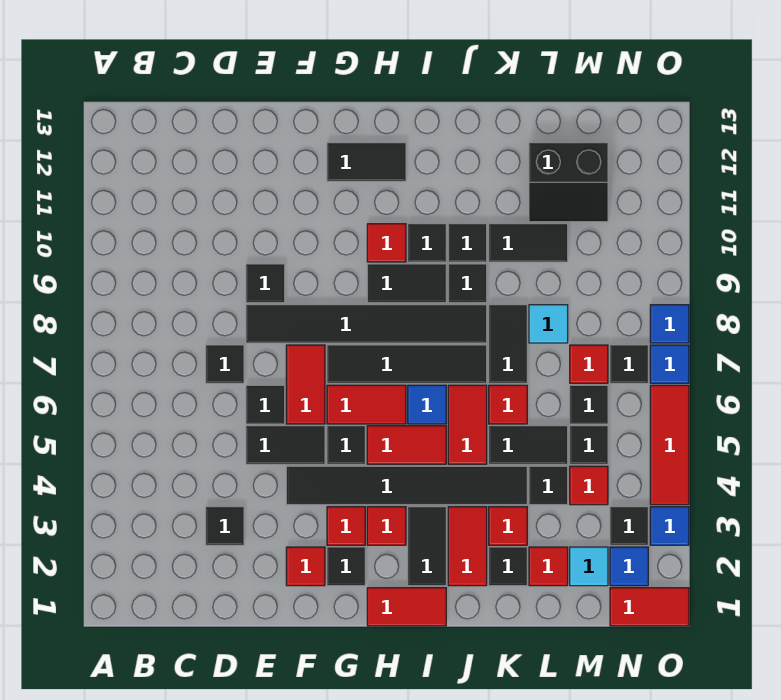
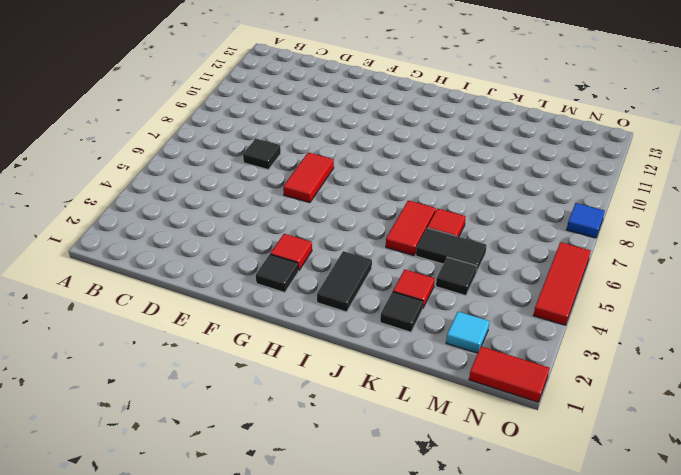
none -> black tile D3 level 1
none -> black tile E5:F5 level 1
none -> black tile E6 level 1
none -> black tile E8:J8 level 1

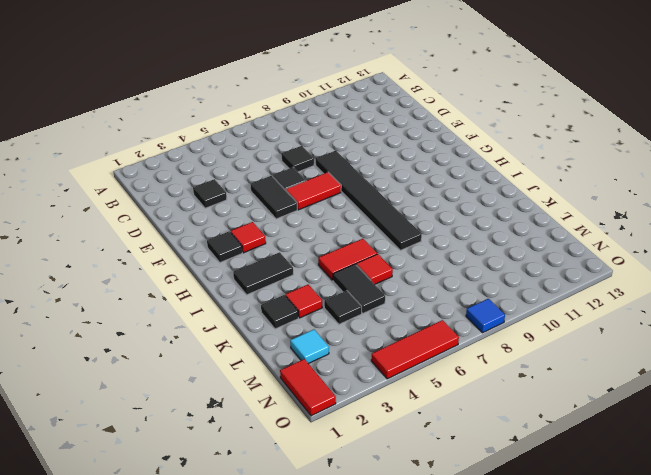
none -> black tile E9 level 1
none -> red tile F2 level 1
none -> black tile F4:K4 level 1
none -> black tile G5 level 1

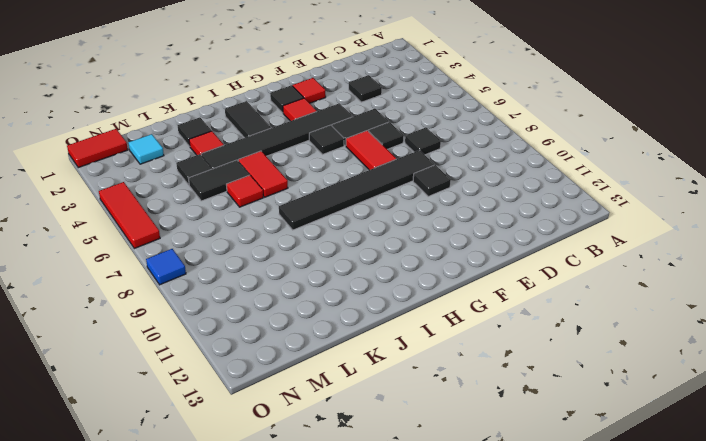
none -> red tile G6:H6 level 1
none -> black tile G7:J7 level 1
none -> black tile G12:H12 level 1
none -> red tile H1:I1 level 1

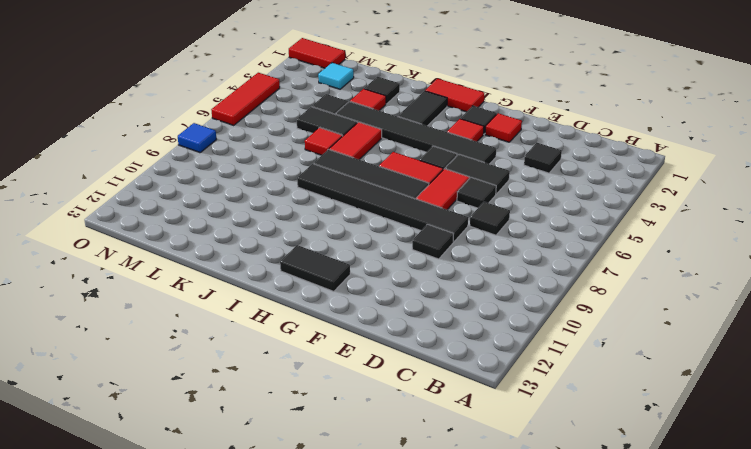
none -> red tile H3 level 1
none -> red tile H5:I5 level 1
none -> black tile H9:I9 level 1
none -> red tile H10 level 1

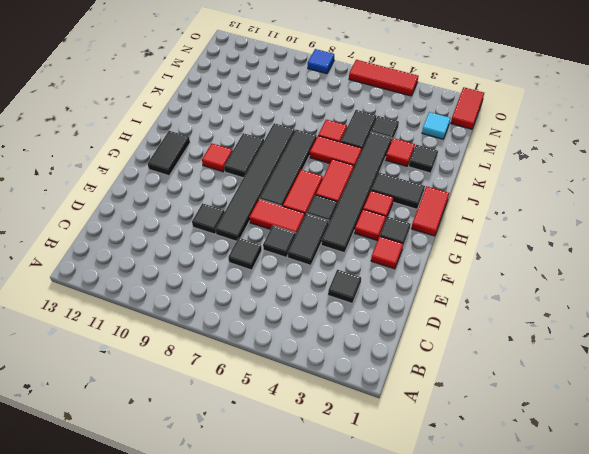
none -> blue tile I6 level 1
none -> black tile I10 level 1
none -> red tile J2:J3 level 1
none -> black tile J9 level 1

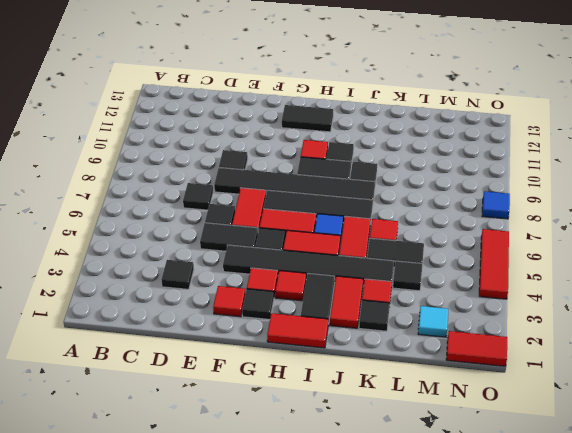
none -> black tile J10 level 1
none -> black tile K7:K8 level 1
none -> black tile K10:L10 level 1
none -> red tile L2 level 1

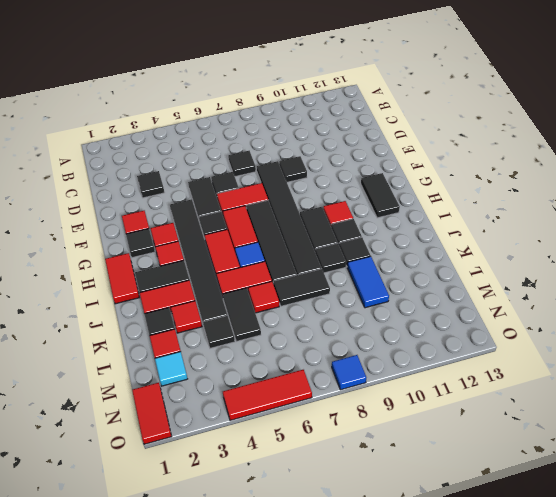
blue tile K10:L10 level 1 -> black tile K10:L10 level 1
none -> cyan tile L8 level 1
none -> black slope L11:M12 level 1 top 12
none -> red tile M4 level 1
none -> black tile M5 level 1

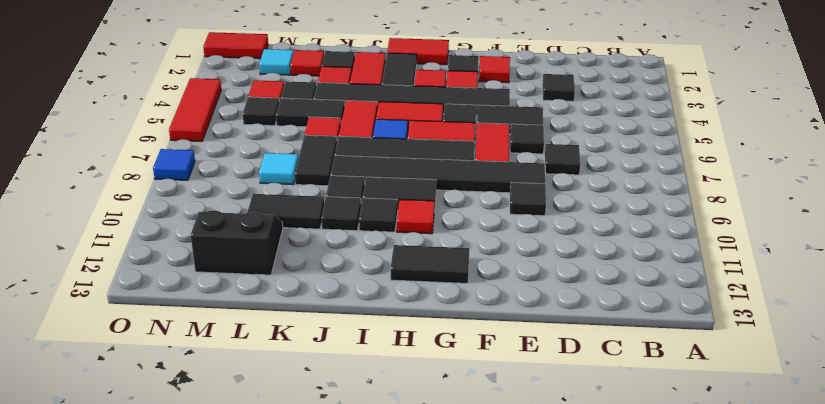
none -> black tile M6 level 1
none -> red tile M7 level 1
none -> blue tile N2 level 1
none -> black tile N3 level 1

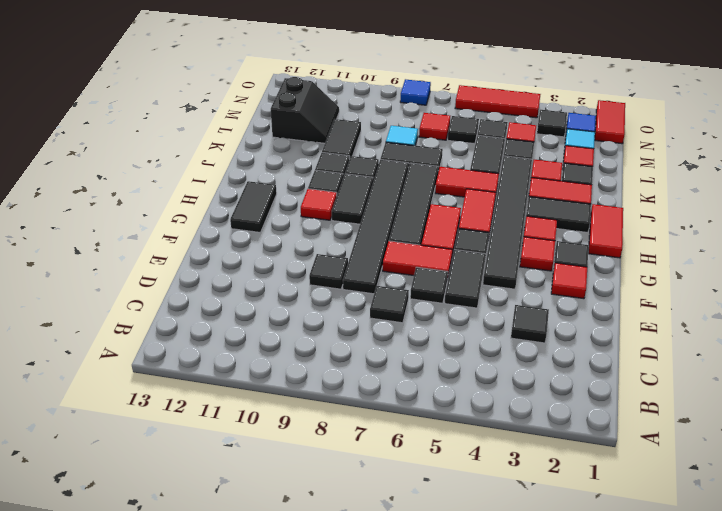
none -> blue tile I6 level 1
none -> red tile K6 level 1
none -> black tile N7 level 1
none -> blue tile O3 level 1

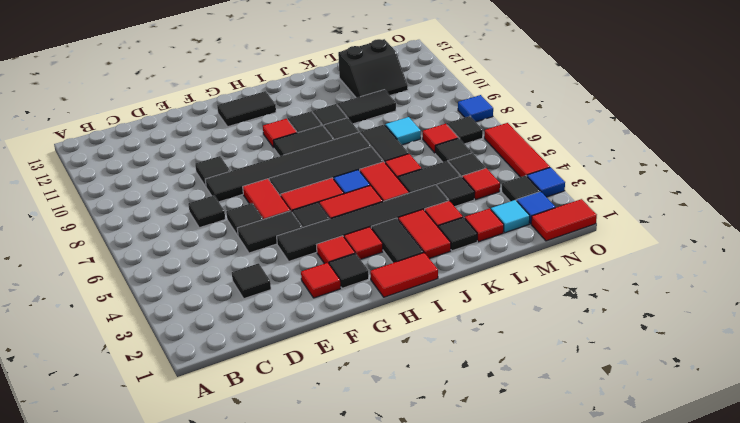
none -> blue tile O7 level 1

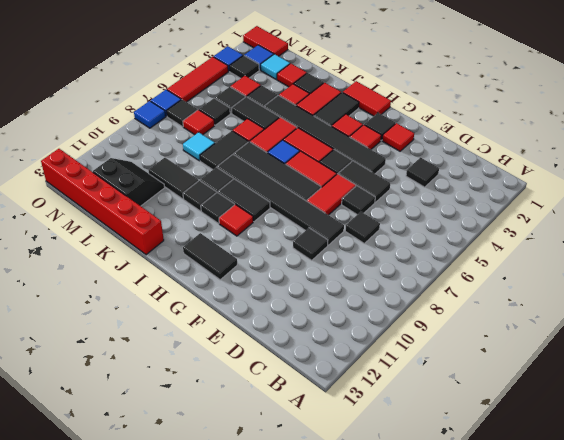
red brick J13:O13 level 1 -> none

